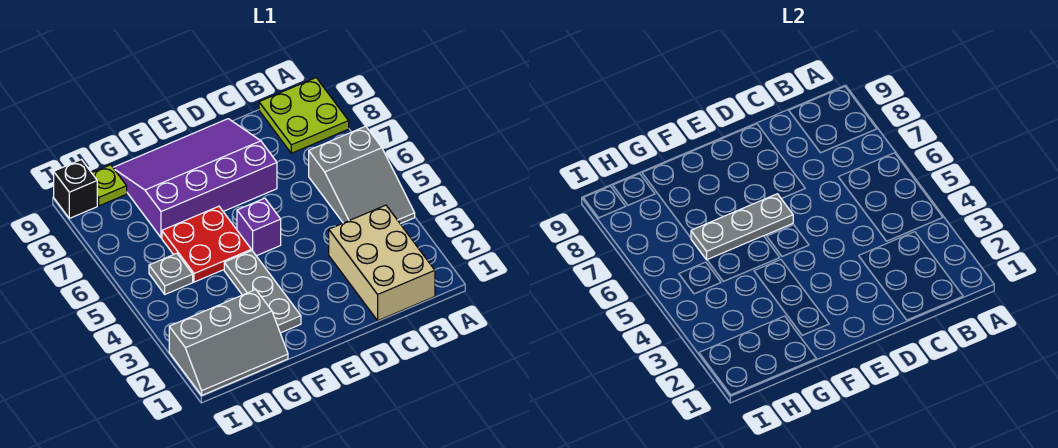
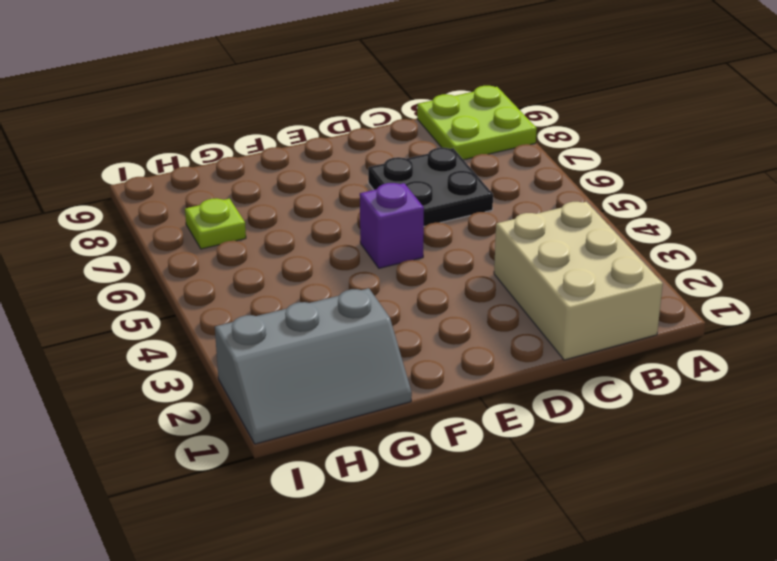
black plate C6:D7 level 1 -> purple slope D7:G9 level 1 top 7
lime plate H7 level 1 -> lime plate H9 level 1
none -> grey slope A4:B6 level 1 top 6
none -> grey plate F2:F4 level 1
none -> red plate F5:G6 level 1

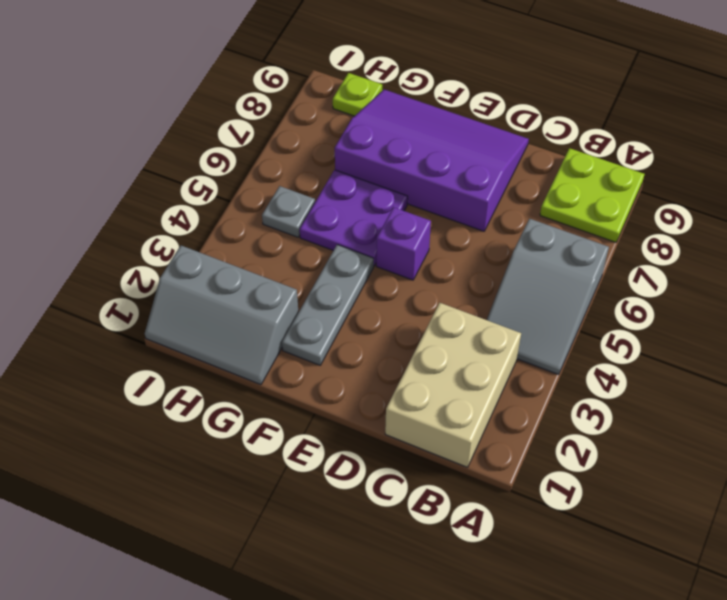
purple plate F5:G6 level 1 -> red plate F5:G6 level 1
none -> black brick I9 level 1
none -> grey plate E6:G6 level 2

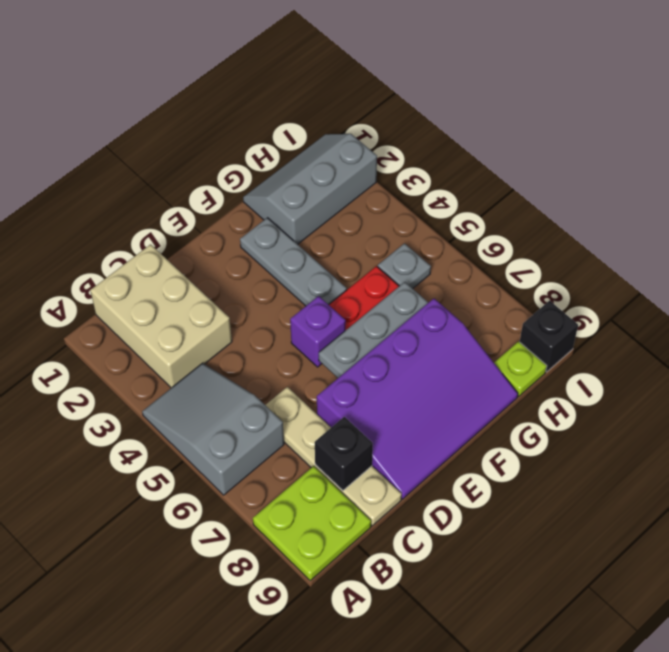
tan plate C6:C9 level 1 -> none
black brick C8 level 2 -> none

